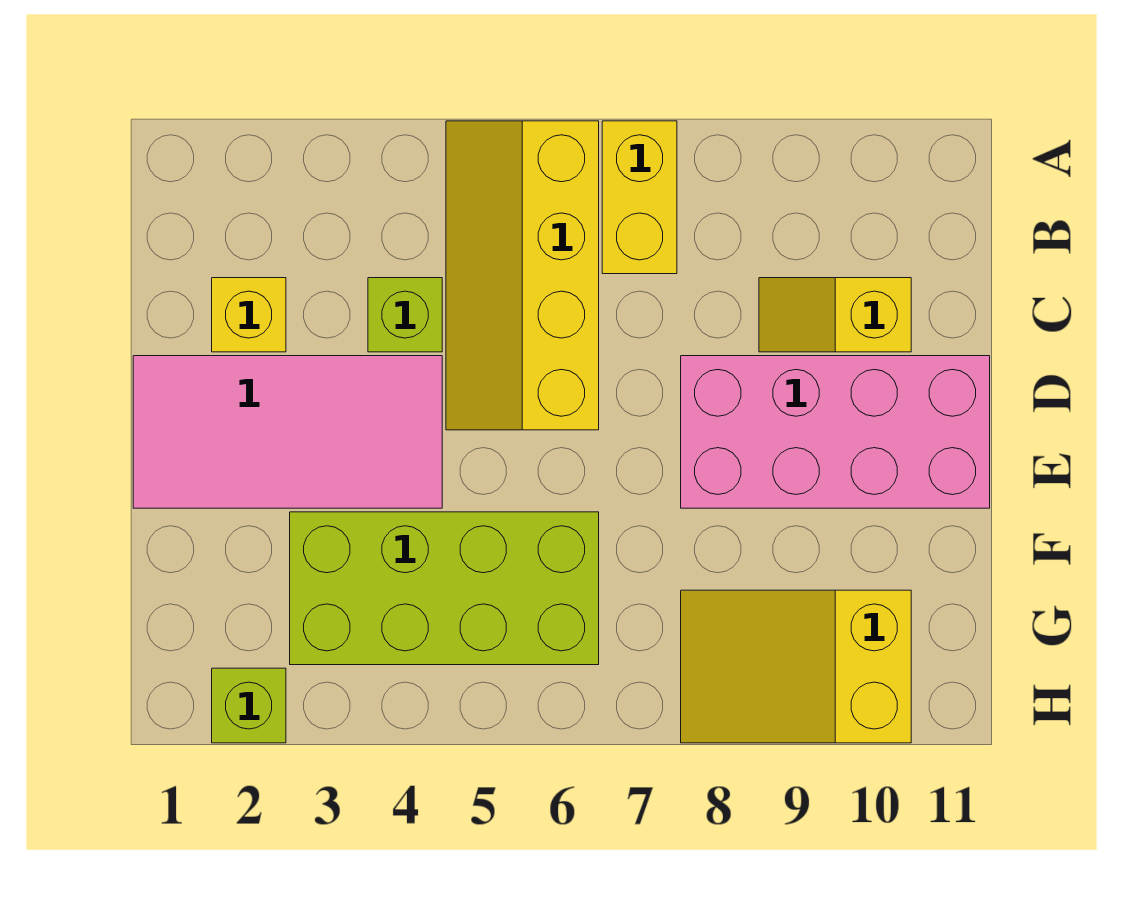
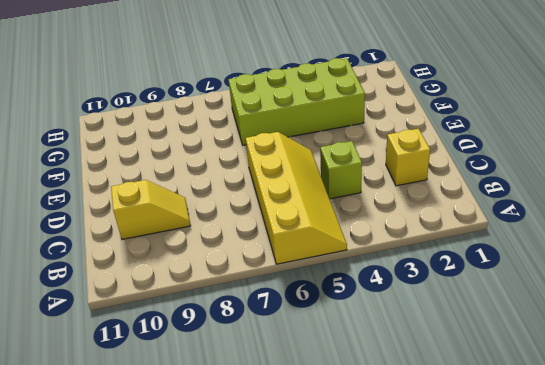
none -> yellow brick A7:B7 level 1
none -> pink tile D1:E4 level 1

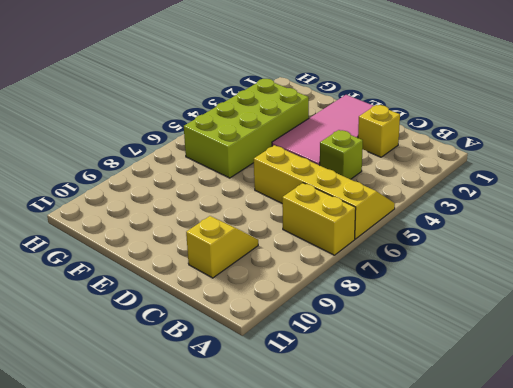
none -> pink brick D8:E11 level 1
none -> yellow slope G8:H10 level 1 top 10

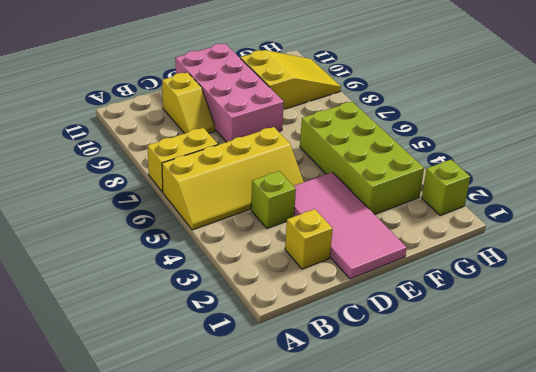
yellow slope F9:H10 level 1 top F -> yellow slope G8:H10 level 1 top 10

